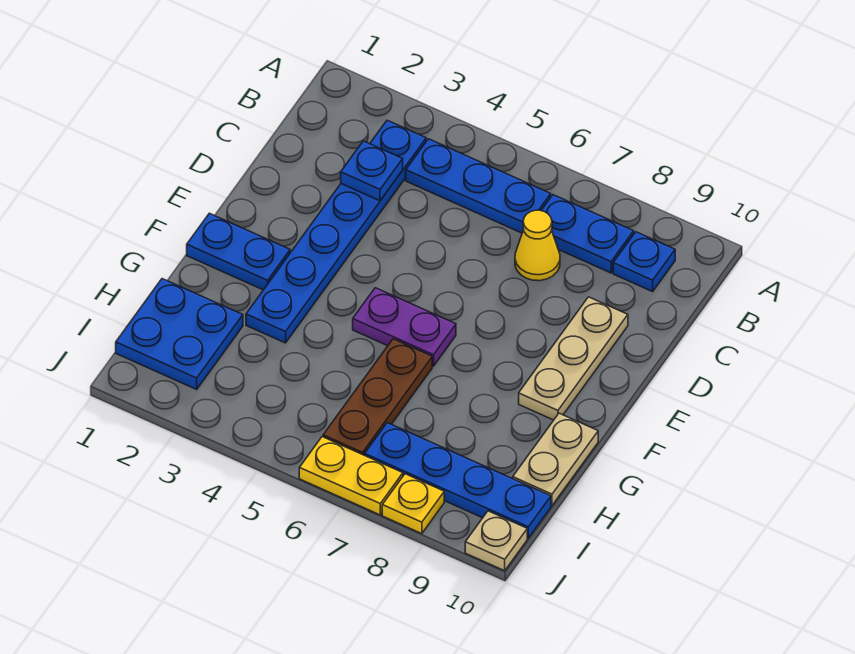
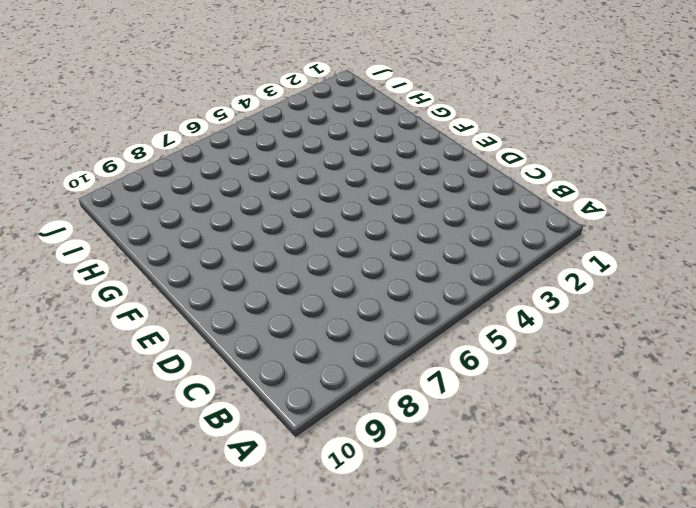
none -> blue plate B3:G3 level 1
none -> blue plate B4:B6 level 1
none -> blue plate B7:B8 level 1

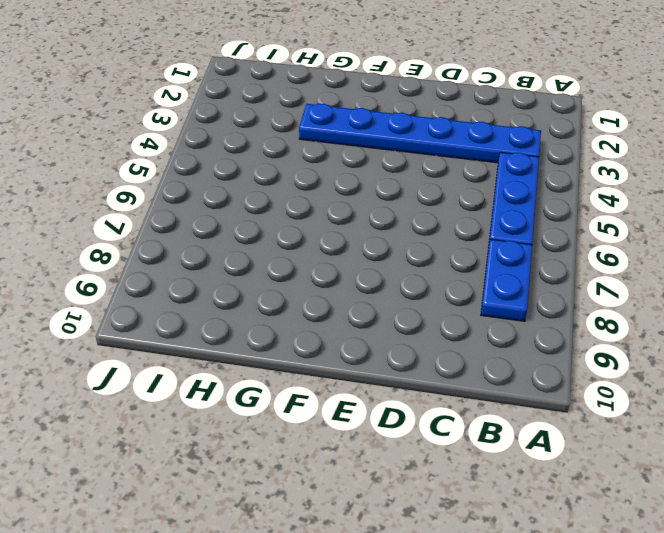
none -> blue plate B9 level 1
none -> yellow cone C7 level 1
none -> tan plate D9:F9 level 1

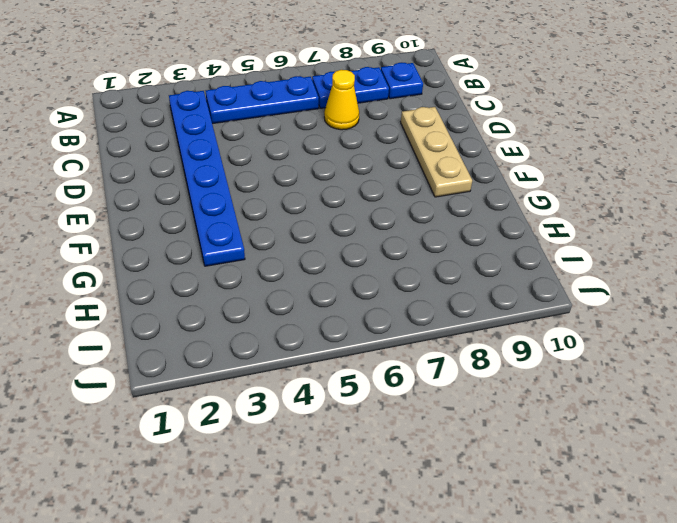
none -> blue plate F1:F2 level 1
none -> purple plate F5:F6 level 1
none -> brown plate G6:I6 level 1

